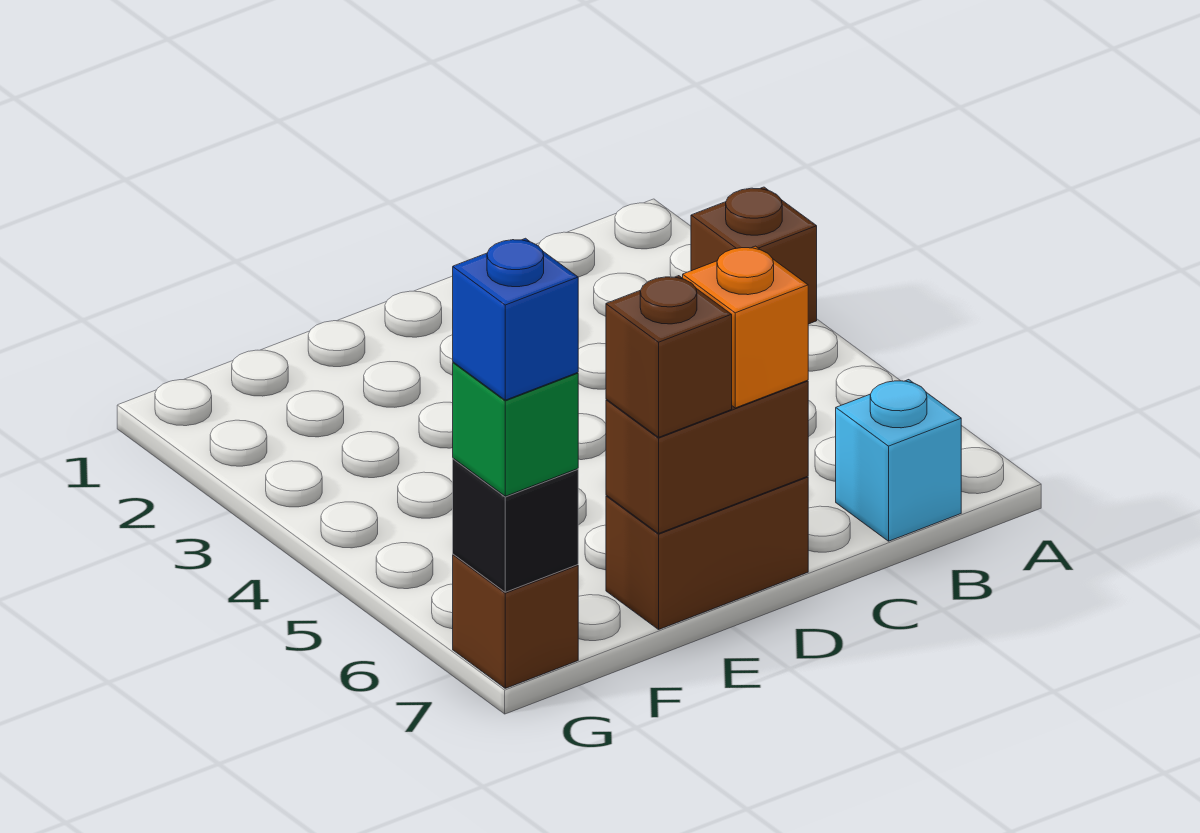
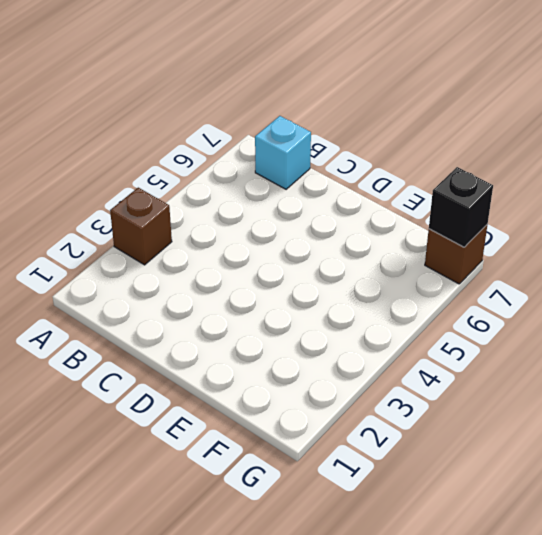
none -> brown brick D7:E7 level 1
none -> brown brick D7:E7 level 2

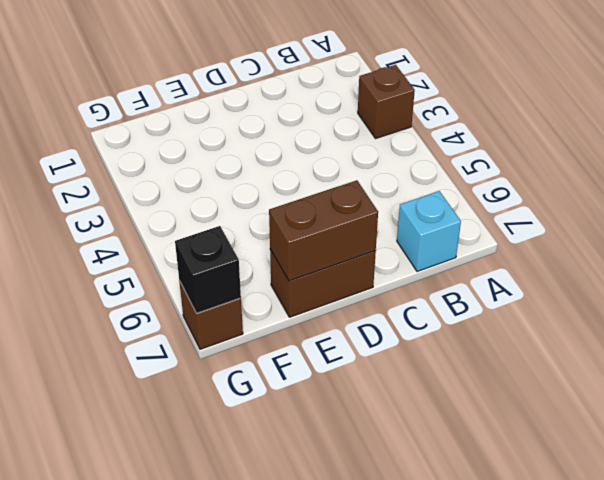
none -> orange brick D7 level 3
none -> brown brick E7 level 3

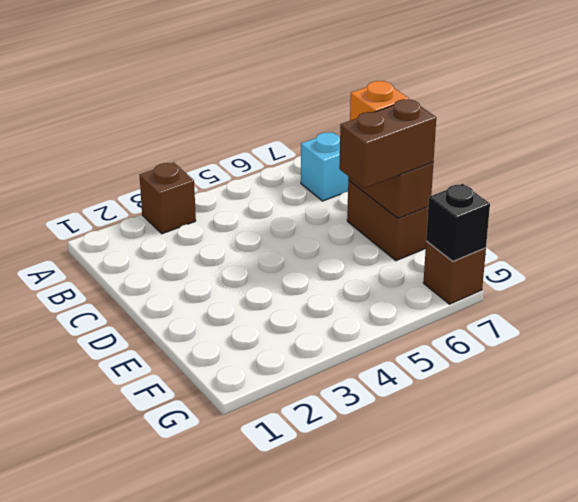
brown brick E6:E7 level 3 -> brown brick E7 level 3
none -> green brick G7 level 3
none -> blue brick G7 level 4

